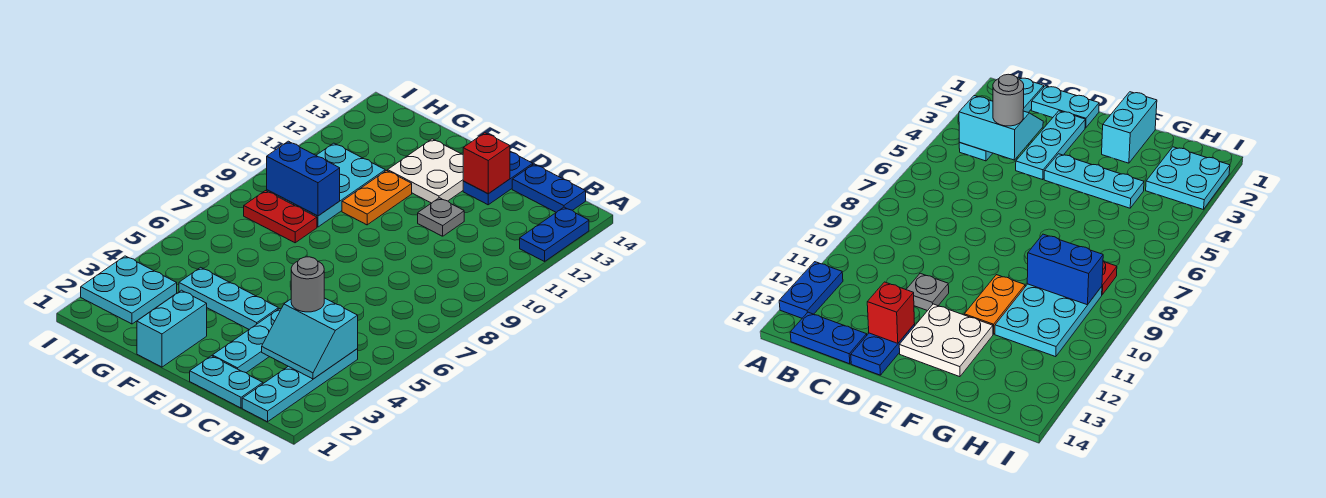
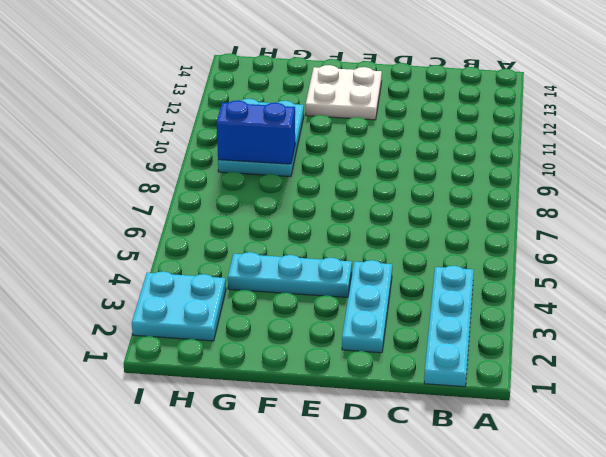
none -> blue plate A12:A13 level 1
none -> blue plate B14:C14 level 1
none -> cyan plate C1:D1 level 1

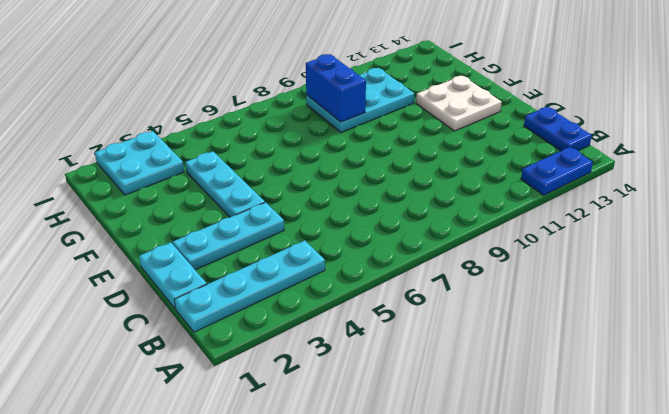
none -> grey plate D11 level 1
none -> blue plate D13:D14 level 1
none -> cyan brick F1:F2 level 1

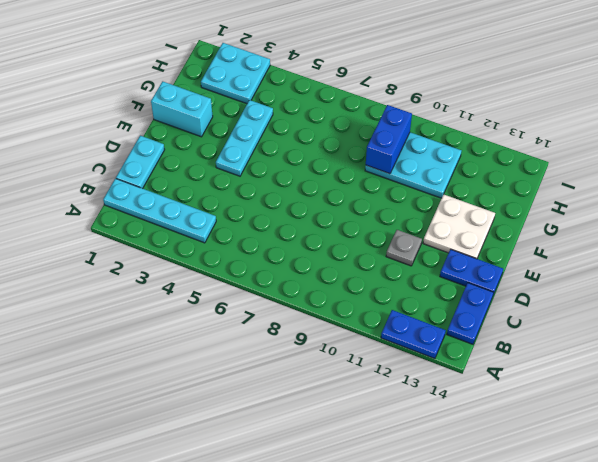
none -> cyan plate D2:D4 level 1
none -> orange plate F10:F11 level 1
none -> red plate G8:H8 level 1

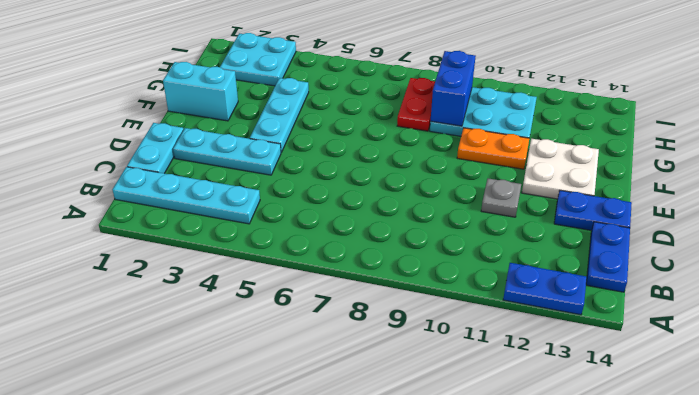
none -> cyan slope B3:C4 level 2 top 4
none -> red brick D13 level 2
none -> grey round brick C4 level 3

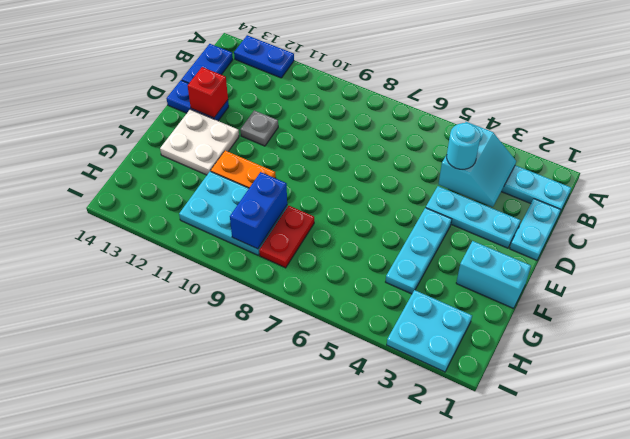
cyan round brick C4 level 3 -> grey round brick C4 level 3

